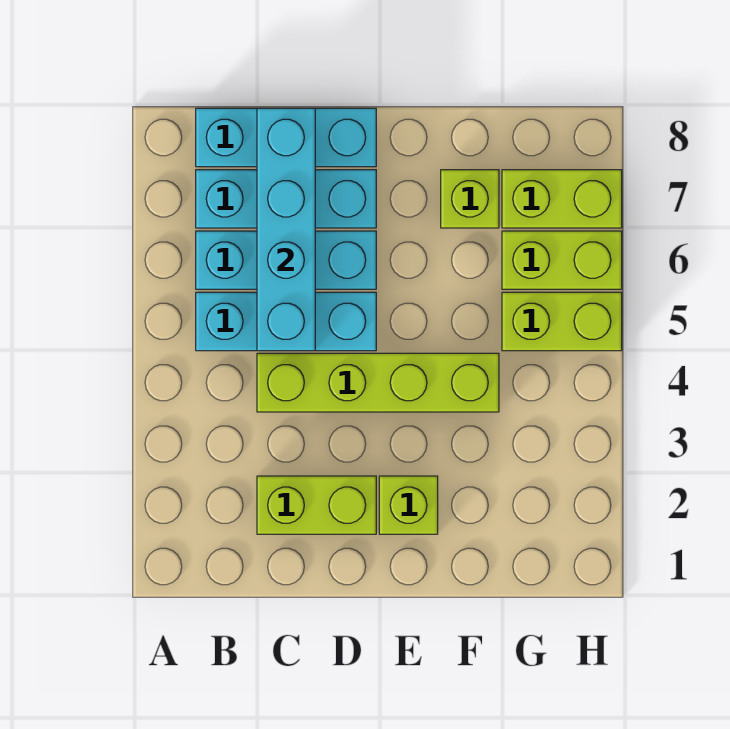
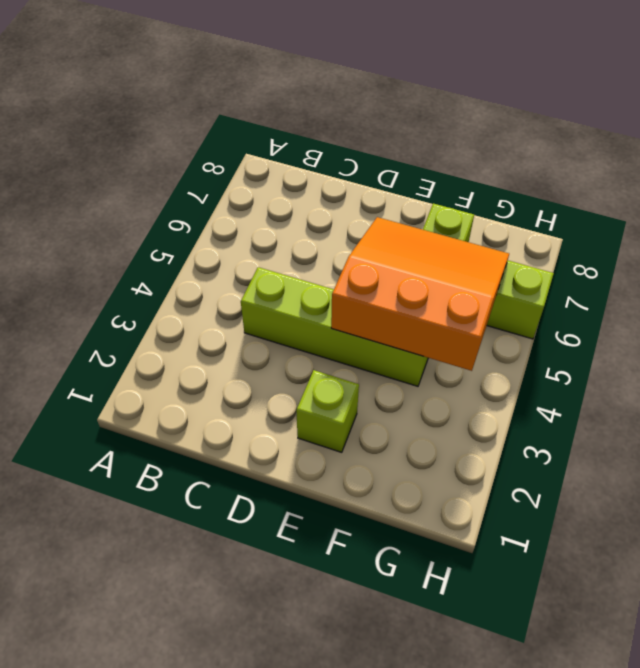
orange slope E4:G6 level 2 top 4 -> none
none -> cyan brick B5:D5 level 1
none -> cyan brick B6:D6 level 1
none -> cyan brick B7:D7 level 1

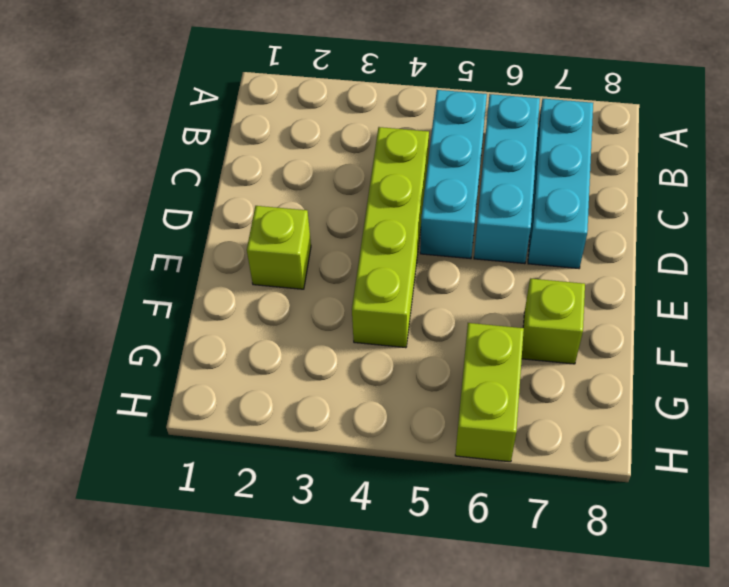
none -> cyan brick B8:D8 level 1
none -> lime brick C2:D2 level 1
none -> lime brick G5:H5 level 1

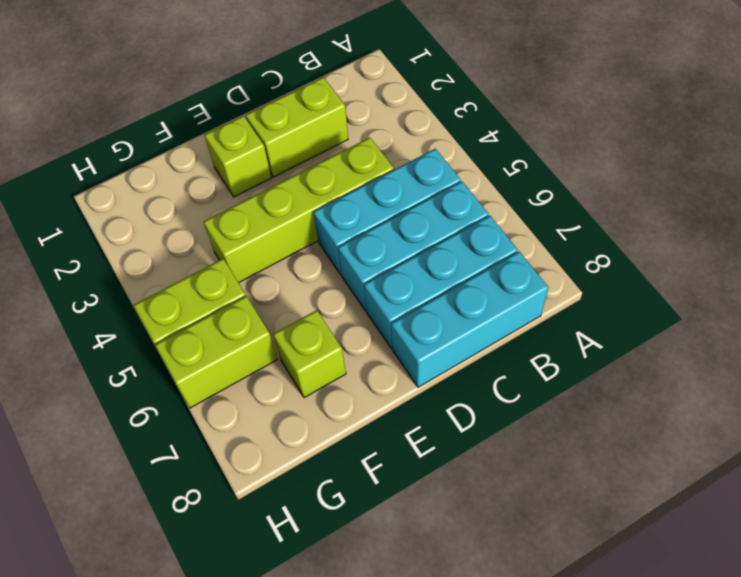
none -> lime brick G7:H7 level 1
none -> cyan brick C5:C8 level 2

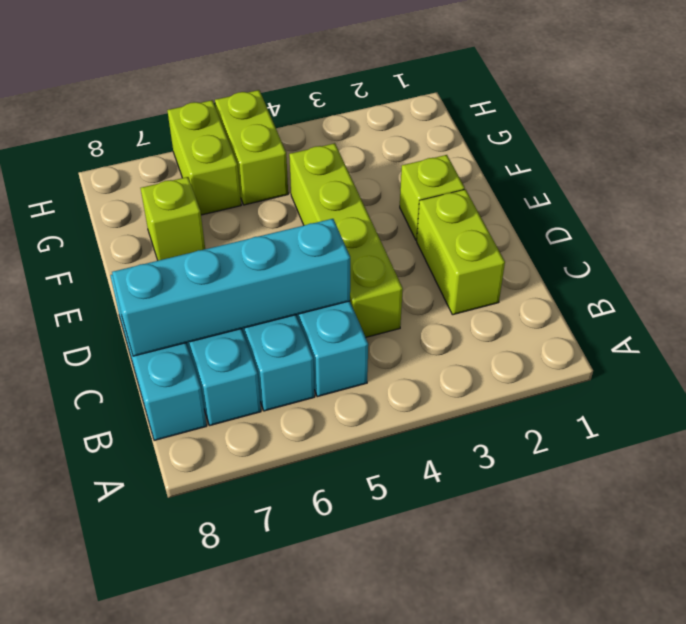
none -> lime brick G7:H7 level 1

